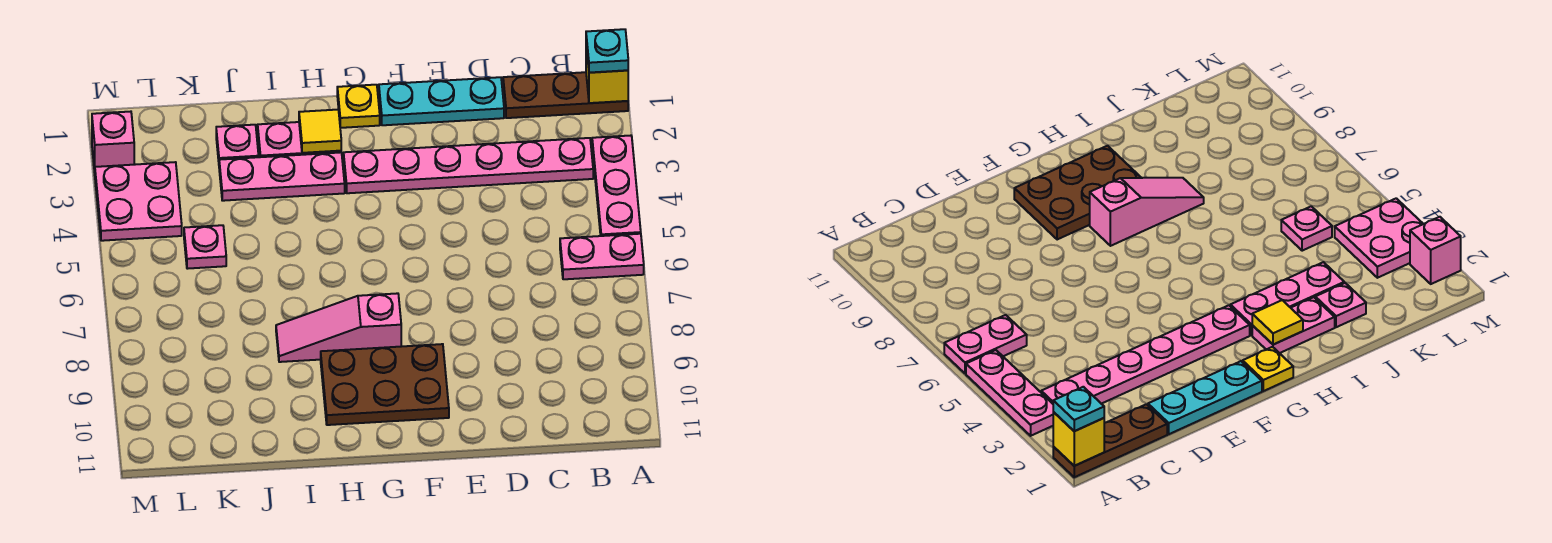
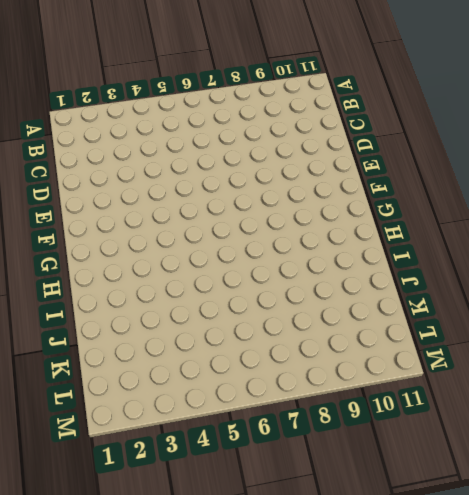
none -> brown plate A1:C1 level 1
none -> pink plate A3:A5 level 1
none -> pink plate A6:B6 level 1

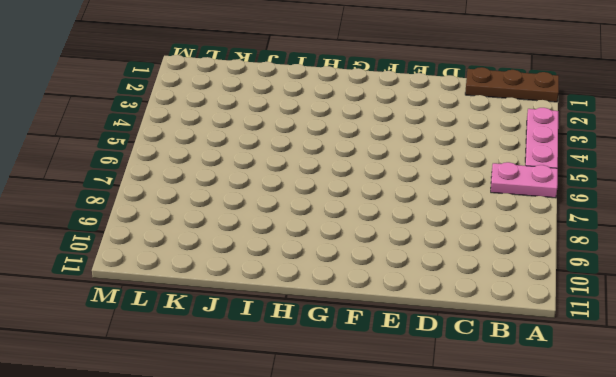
none -> pink plate B3:G3 level 1
none -> cyan plate D1:F1 level 1
none -> brown plate F9:H10 level 1

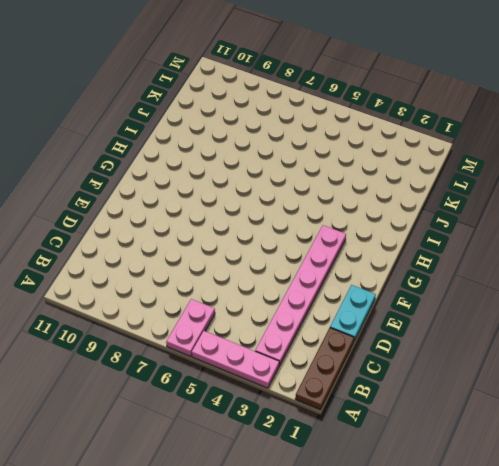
cyan plate D1:E1 level 1 -> cyan plate D1:F1 level 1
none -> brown plate F9:H10 level 1
none -> yellow plate G1 level 1
none -> pink slope G8:I8 level 1 top G

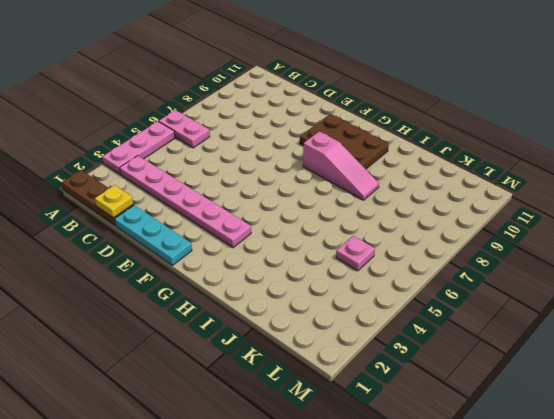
yellow plate C1 level 2 -> yellow plate G1 level 1
none -> pink plate H2:I2 level 1
none -> pink plate H3:J3 level 1
none -> pink plate J2 level 1

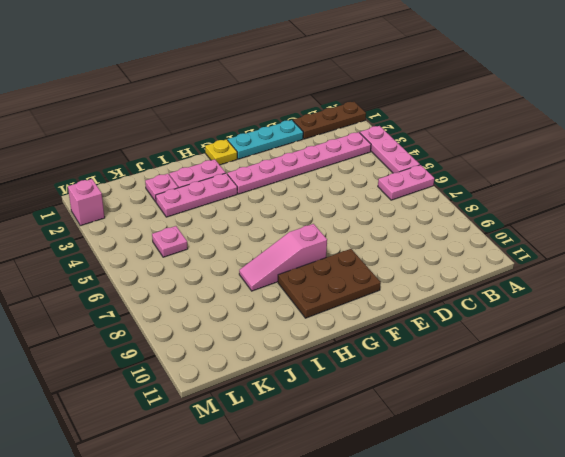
none -> pink plate L3:M4 level 1
none -> yellow brick A1 level 2
none -> yellow tile H2 level 2

